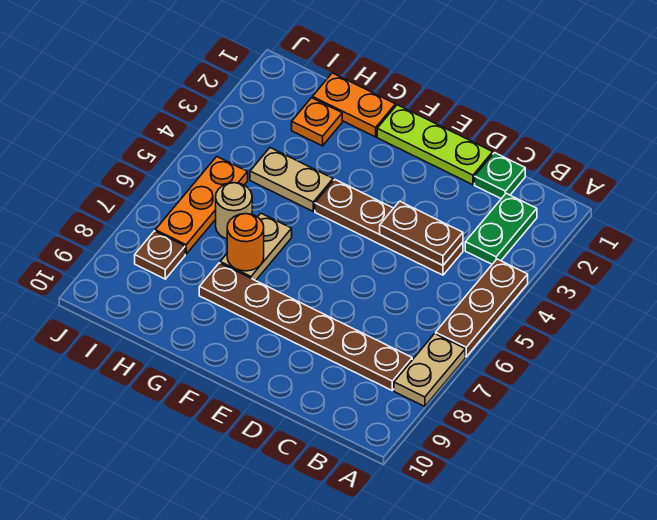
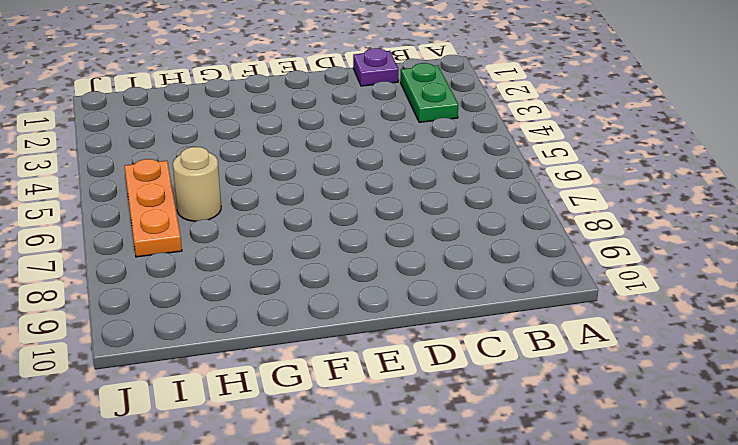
purple plate C1 level 1 -> green plate C1 level 1
none -> brown plate A4:A6 level 1
none -> tan plate A7:A8 level 1
none -> brown plate B8:G8 level 1

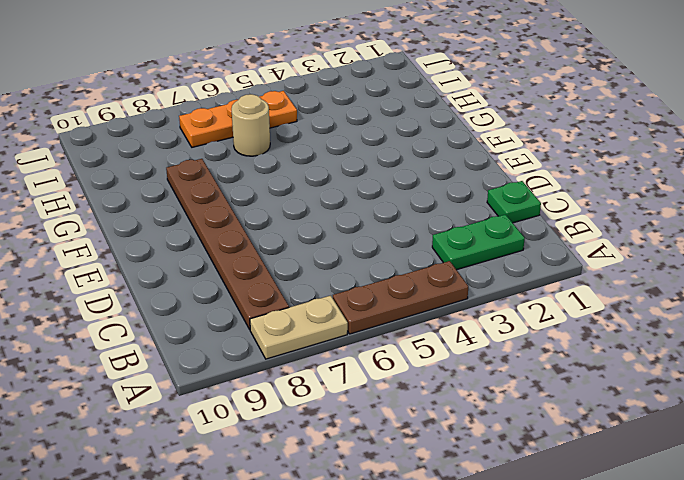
none -> brown plate C4:F4 level 1
none -> lime plate D1:F1 level 1
none -> orange plate G1:H1 level 1

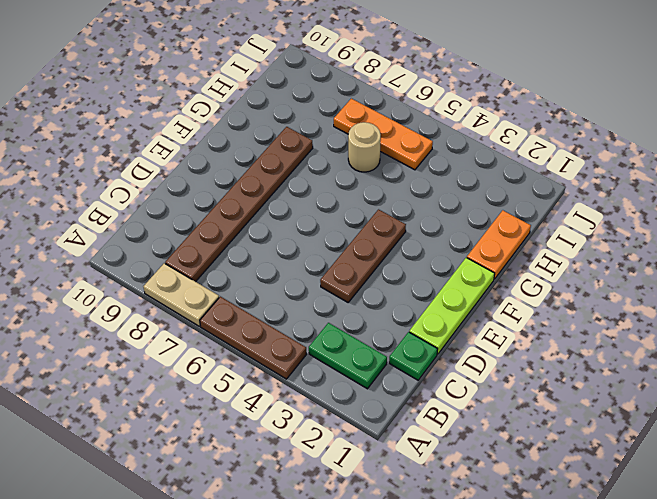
brown plate D4:F4 level 1 -> brown plate C4:F4 level 1
none -> tan plate G4:H4 level 1
none -> tan plate G6:G7 level 1
none -> orange plate H2 level 1

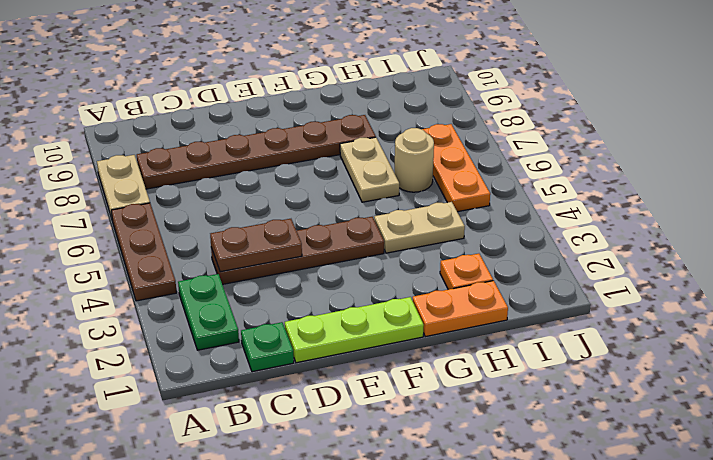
none -> brown plate I8 level 1
none -> orange round brick G7 level 2

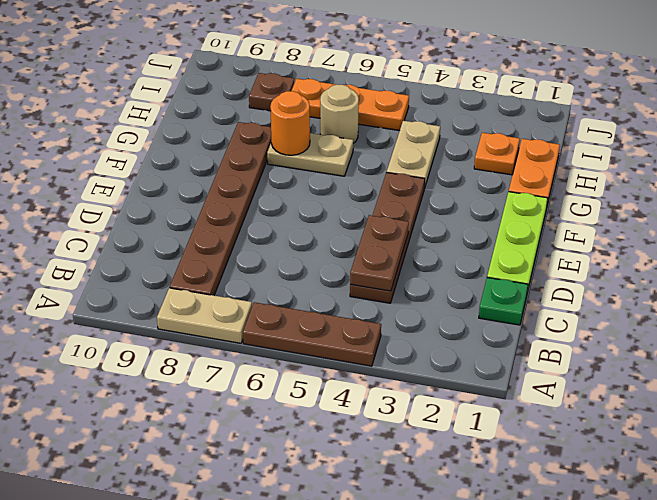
none -> green plate B2:B3 level 1

